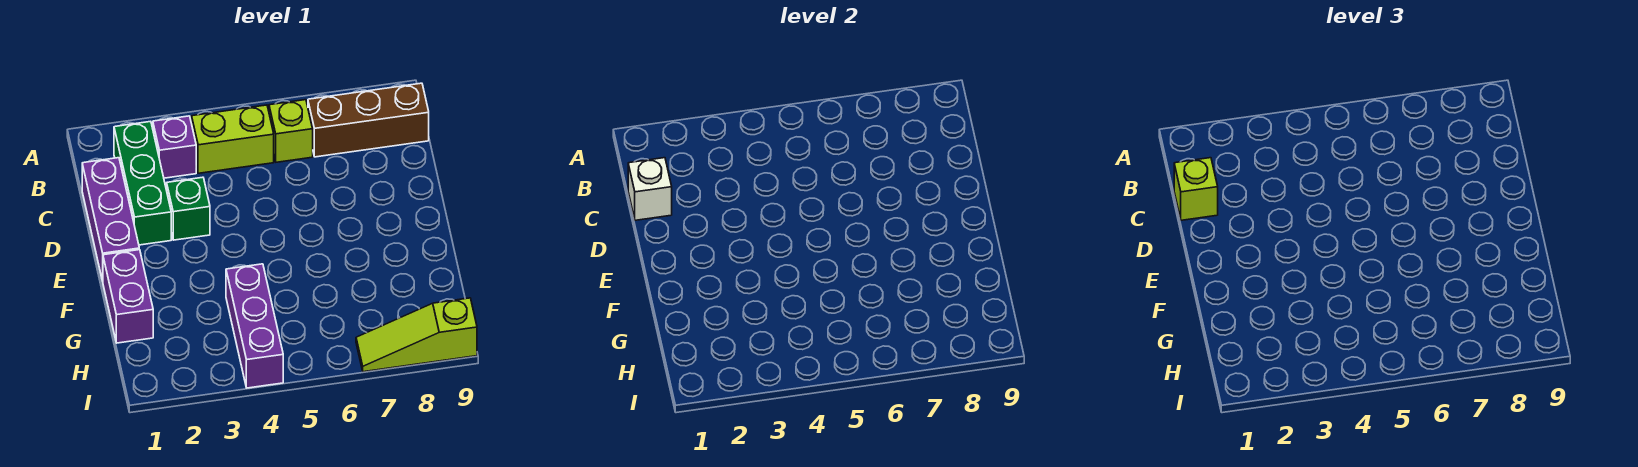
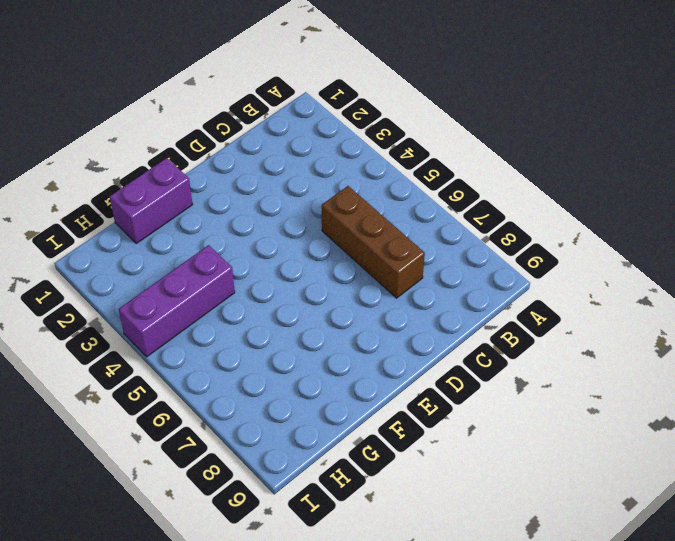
brown brick C5:C7 level 1 -> brown brick B7:B9 level 1
none -> green brick B2:D2 level 1
none -> purple brick B3 level 1
none -> lime brick B4:B5 level 1

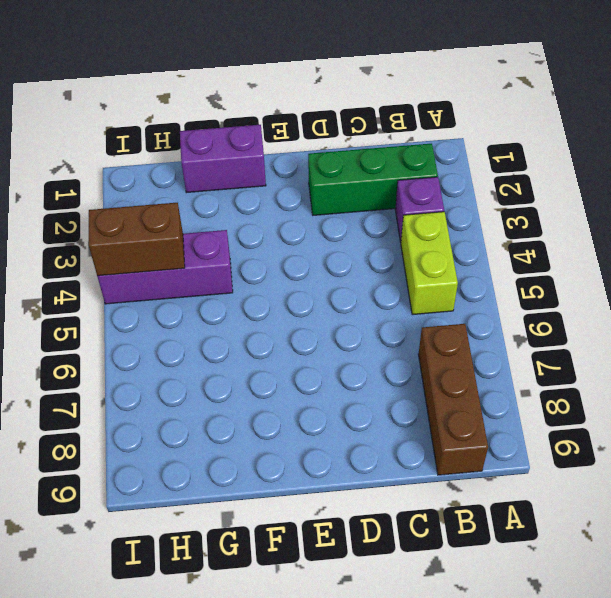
brown brick H4:I4 level 2 -> none
none -> lime brick B6 level 1
none -> purple brick C1:E1 level 1
none -> green brick D3 level 1

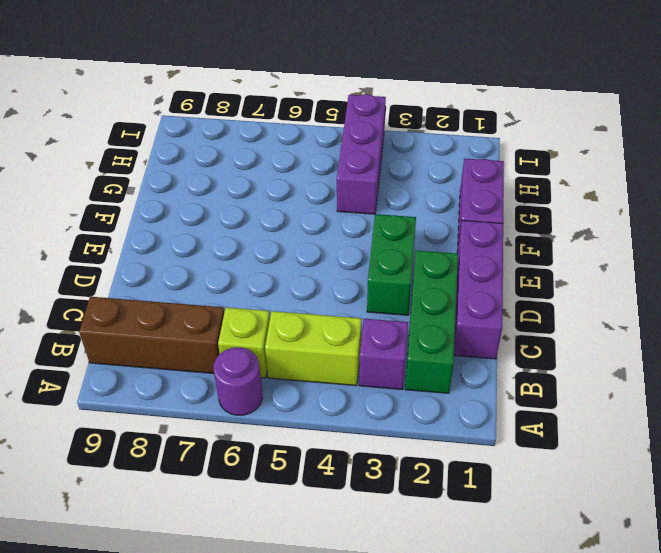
purple round brick A6 level 1 -> none
green brick D3:E3 level 1 -> green brick D3 level 1
none -> lime slope I7:I9 level 1 top 9
none -> white brick C1 level 2
none -> lime brick C1 level 3

